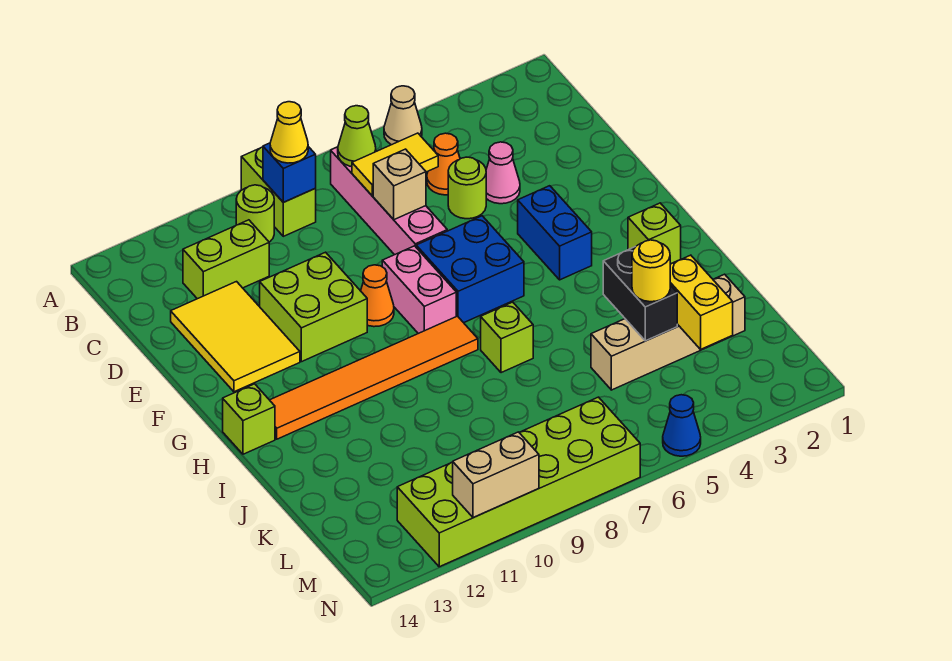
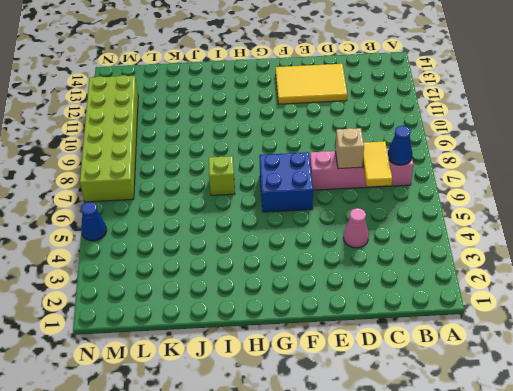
blue cone B7 level 2 -> lime cone B7 level 2
none -> tan cone A5 level 1
none -> lime brick A9:B9 level 1
none -> lime round brick B10 level 1
none -> orange cone C5 level 1

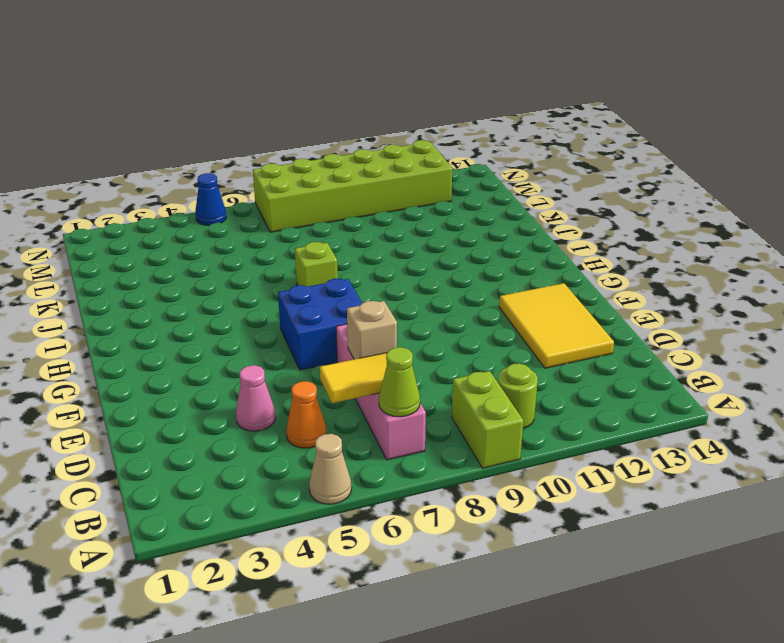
none -> lime brick C11:C12 level 1
none -> lime round brick D5 level 1
none -> lime brick E10:F11 level 1
none -> blue brick F4:G4 level 1

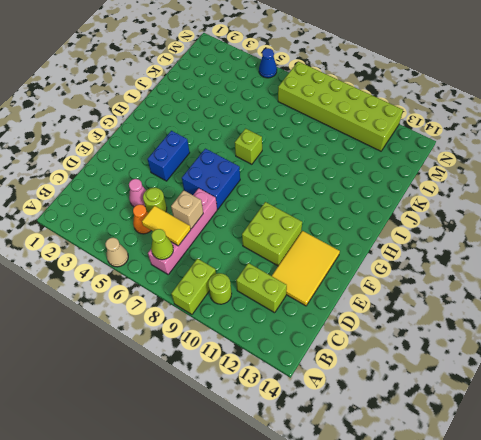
none -> pink brick F8:G8 level 1
none -> orange cone F9 level 1
none -> lime brick H2 level 1
none -> orange tile H8:H13 level 1

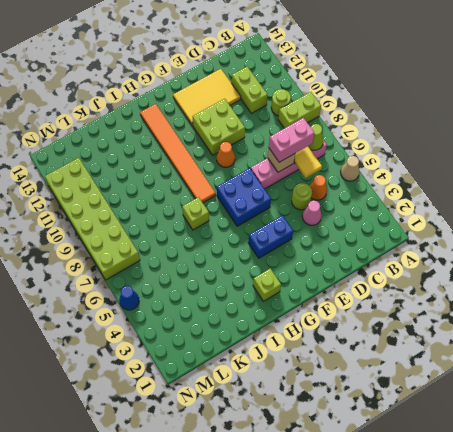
pink brick C7:D7 level 3 -> pink brick F8:G8 level 1
none -> lime brick H14 level 1
none -> tan brick K2:K5 level 1
none -> blue brick B9 level 2
none -> black brick J4:K4 level 2

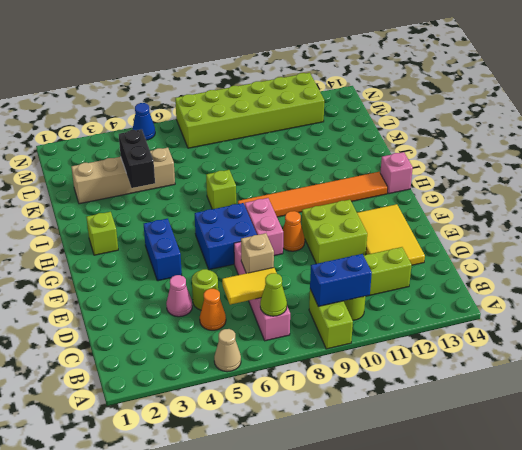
blue brick B9:B10 level 2 -> blue brick B9 level 2
pink brick H14 level 1 -> lime brick H14 level 1
none -> yellow brick K3:L3 level 2
none -> tan brick N10:N11 level 2
none -> yellow cone B9 level 3
none -> yellow round brick K4 level 3

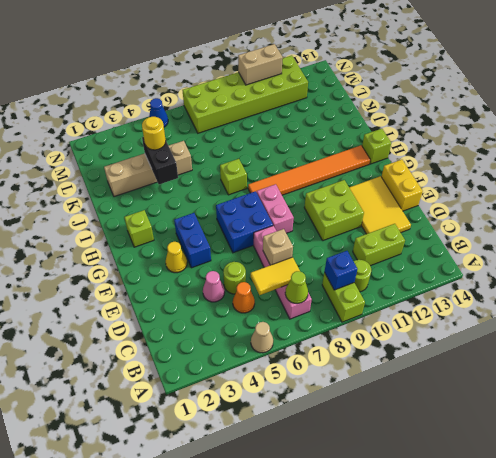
yellow brick E14:F14 level 1 -> yellow brick K3:L3 level 2
yellow cone F3 level 1 -> yellow cone B9 level 3
none -> orange cone F9 level 1

